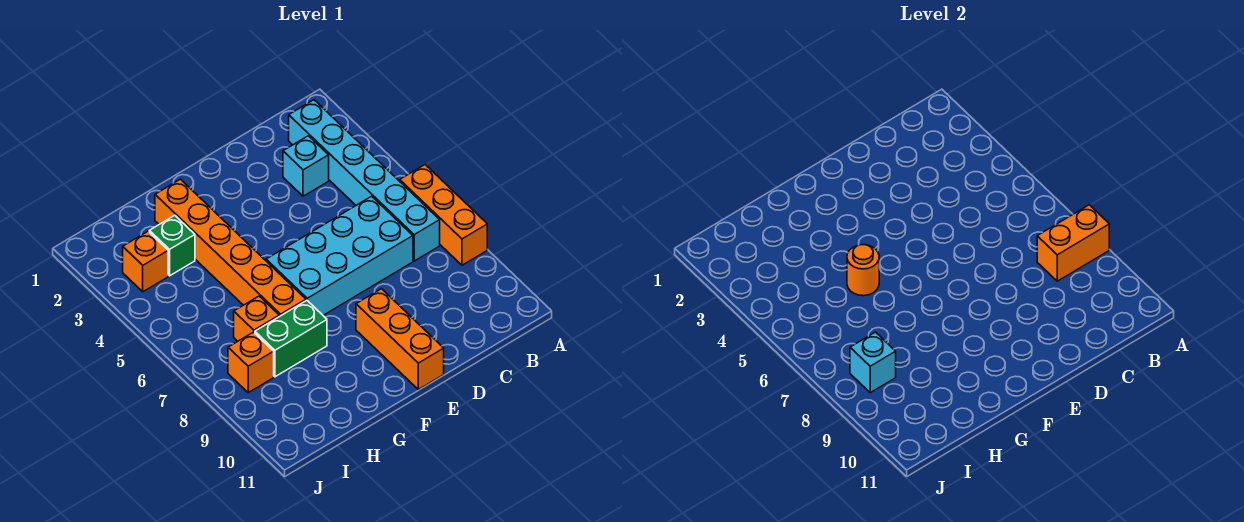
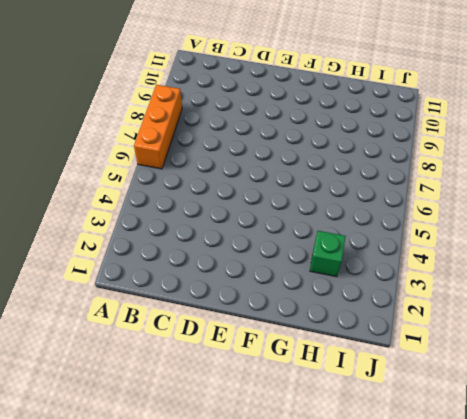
none -> cyan brick B2:B7 level 1
none -> cyan brick C3 level 1
none -> cyan brick C6:F7 level 1

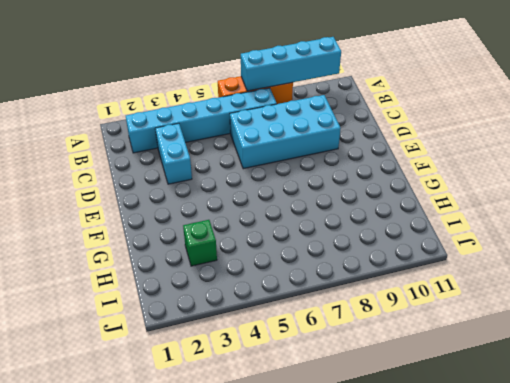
cyan brick A7:A10 level 2 -> orange brick A8:B8 level 2
cyan brick C3:D3 level 1 -> cyan brick C3 level 1
cyan brick C6:D9 level 1 -> cyan brick C6:F7 level 1
none -> orange brick E9:E11 level 1
none -> orange brick G2:G7 level 1
none -> green brick G8:H8 level 1

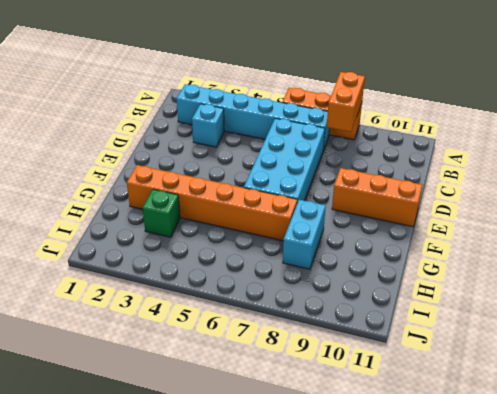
cyan brick G8:H8 level 1 -> green brick G8:H8 level 1
none -> orange brick H7 level 1
none -> orange brick I3 level 1
none -> orange brick I8 level 1

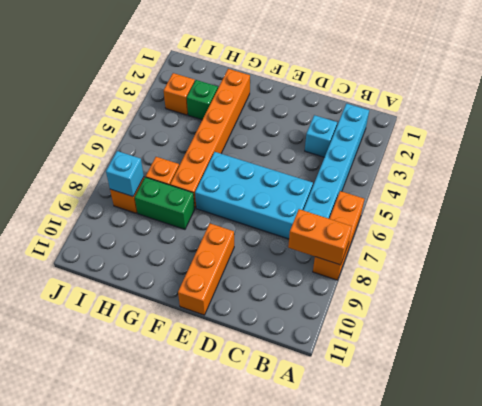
none -> orange round brick G5 level 2

